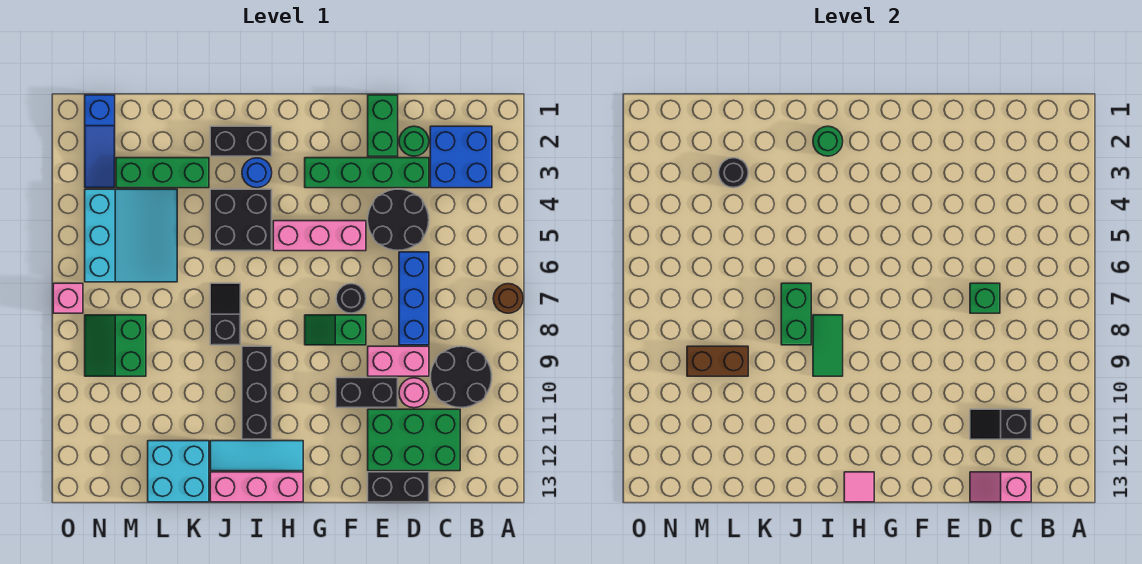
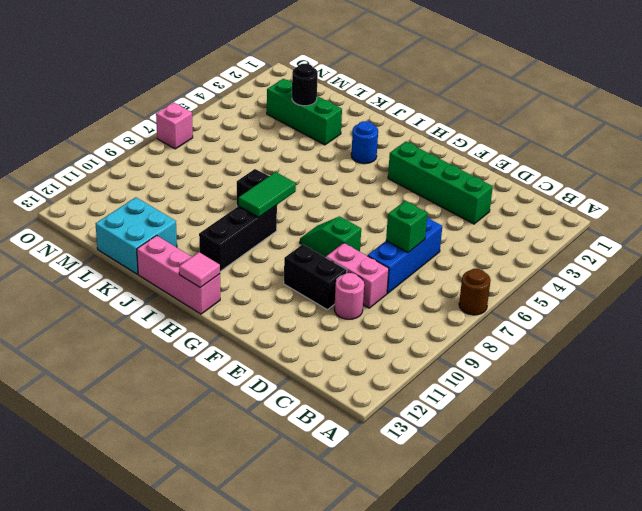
none -> blue brick B2:C3 level 1
none -> black round brick B9:C10 level 1
none -> green brick C11:E12 level 1
none -> green round brick D2 level 1

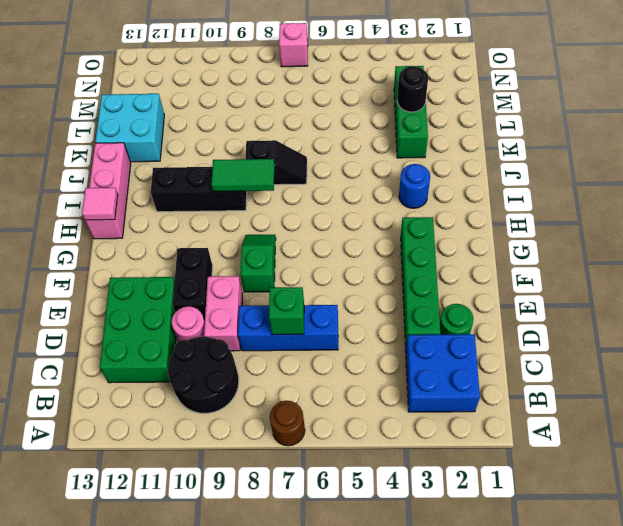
none -> black round brick D4:E5 level 1
none -> black brick D13:E13 level 1
none -> green brick E1:E2 level 1
none -> pink brick F5:H5 level 1

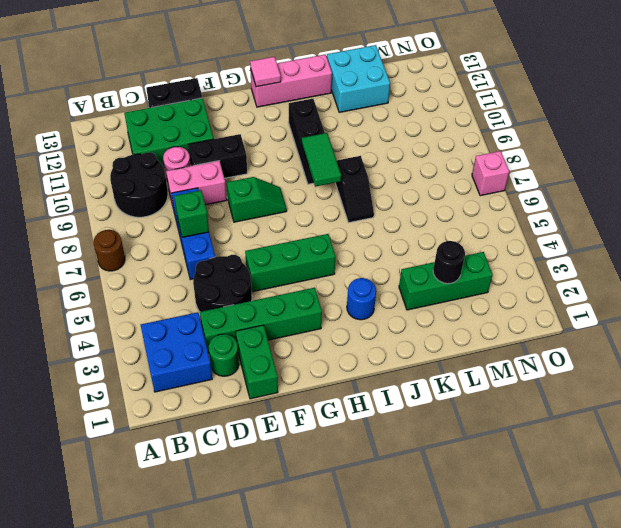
green brick F5:H5 level 1 -> pink brick F5:H5 level 1
none -> black round brick F7 level 1
none -> cyan tile H12:J12 level 1
none -> black brick I2:J2 level 1
none -> black brick I4:J5 level 1

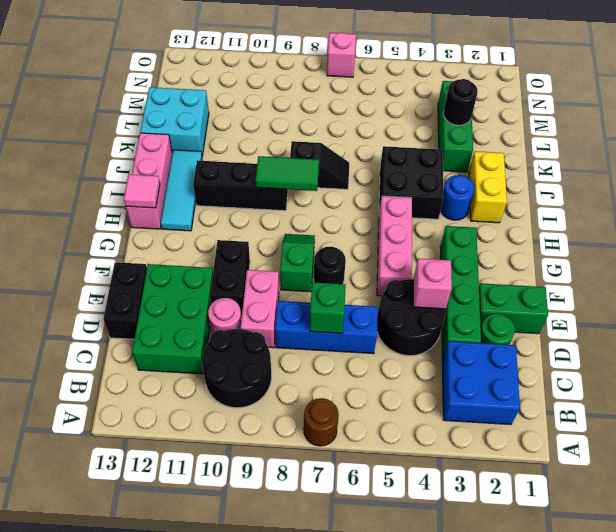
pink brick E4 level 2 -> none
yellow brick I2:J2 level 1 -> black brick I2:J2 level 1
none -> cyan slope L4:N6 level 1 top N
none -> green slope M8:N9 level 1 top M
none -> blue slope N1:N3 level 1 top 1
none -> black slope C11:D11 level 2 top C

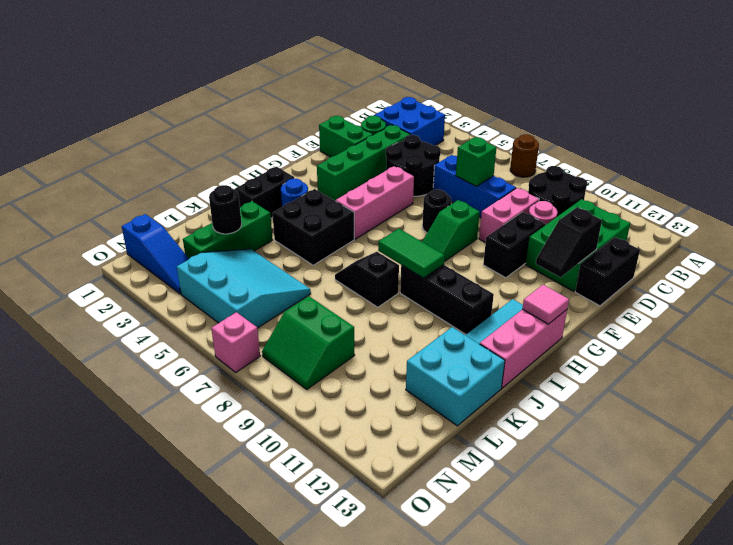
black slope E12:F12 level 2 top E -> black slope C11:D11 level 2 top C
none -> pink slope C13:D13 level 2 top C
none -> green round brick I2 level 2
none -> green brick J7:J8 level 2
none -> brown brick L9:M9 level 2

